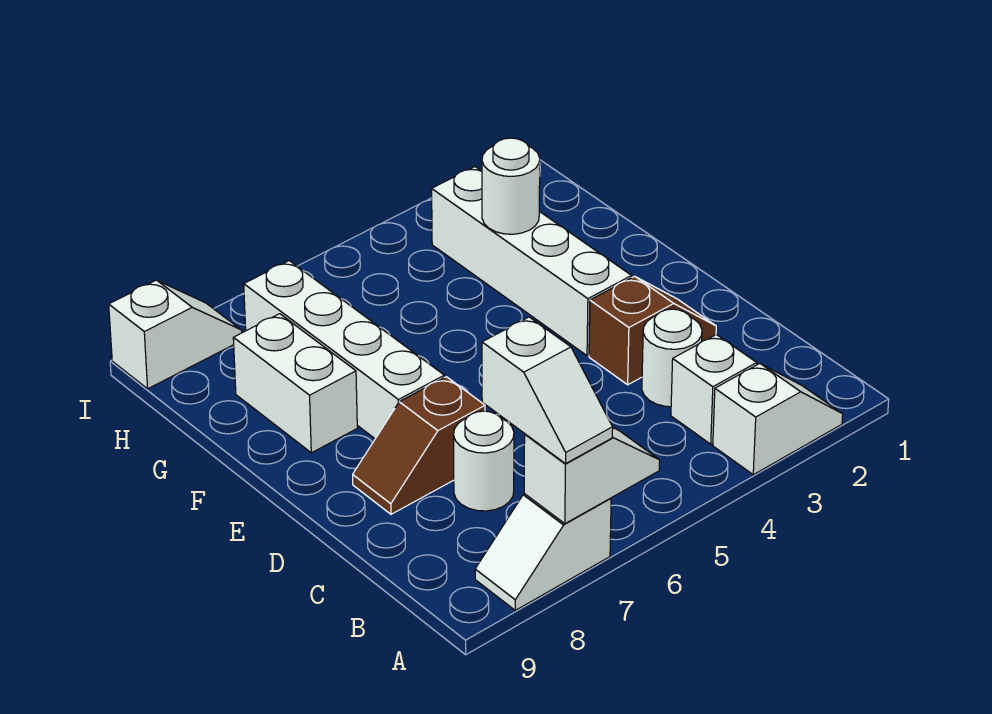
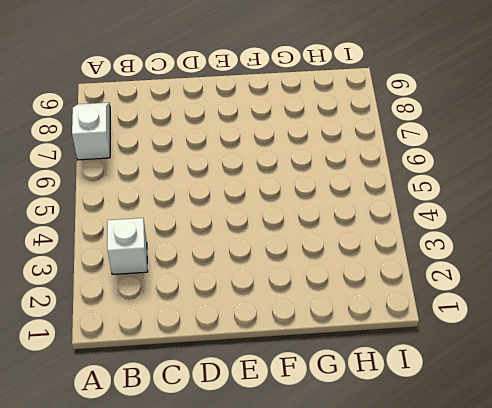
none -> white slope A2:A3 level 1 top 3
none -> white round brick C3 level 1
none -> white round brick C7 level 1

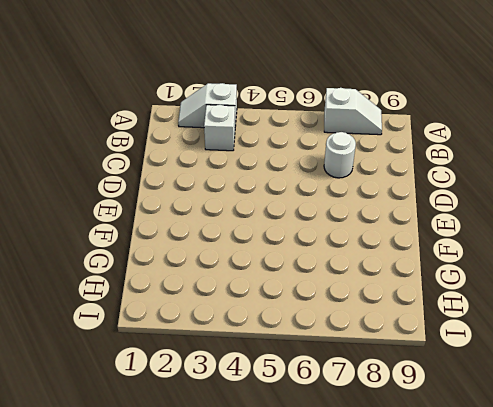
none -> white round brick C3 level 1
none -> brown slope D2:D3 level 1 top 3
none -> brown slope D7:D8 level 1 top 7

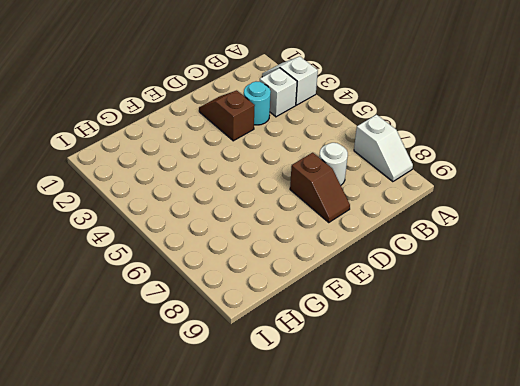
cyan round brick C3 level 1 -> white round brick C3 level 1
none -> white brick E3:H3 level 1
none -> white brick E7:H7 level 1
none -> white brick F8:G8 level 1

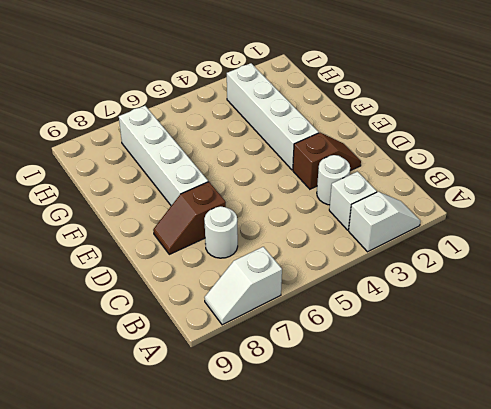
none -> white brick F8:G8 level 1
none -> white slope I8:I9 level 1 top 9
none -> white slope A6:A7 level 2 top 7

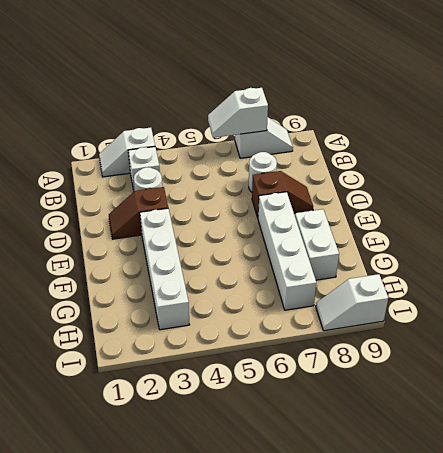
none -> white round brick G3 level 2
none -> white slope A7:B7 level 3 top B

